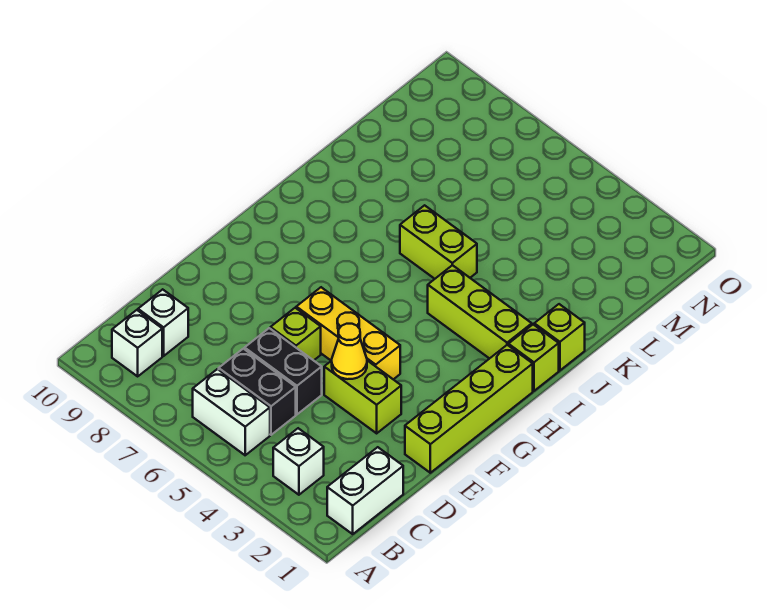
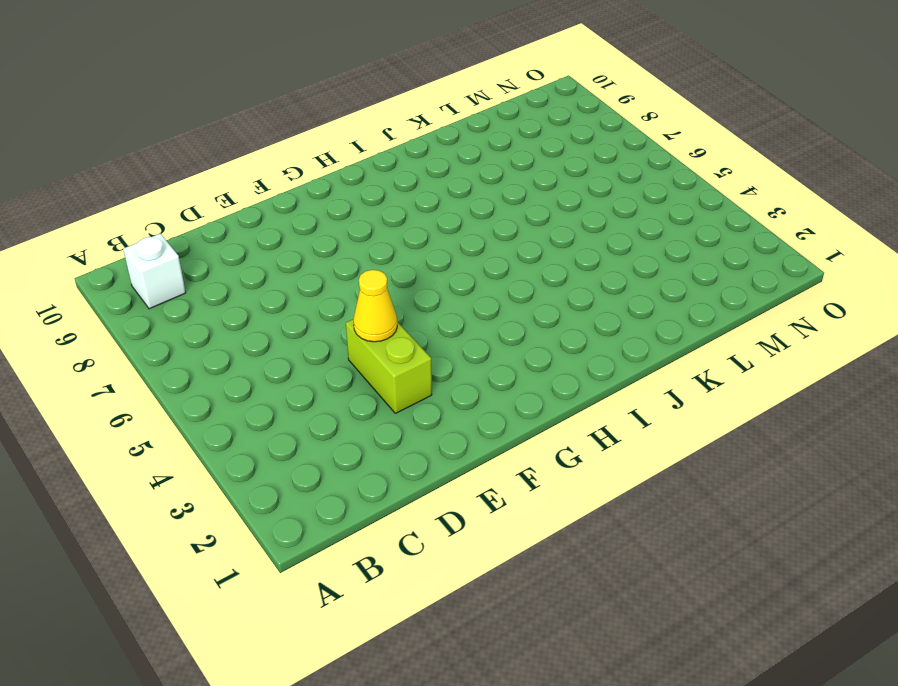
none -> white brick B1:C1 level 1
none -> white brick B3 level 1
none -> white brick B5:B6 level 1

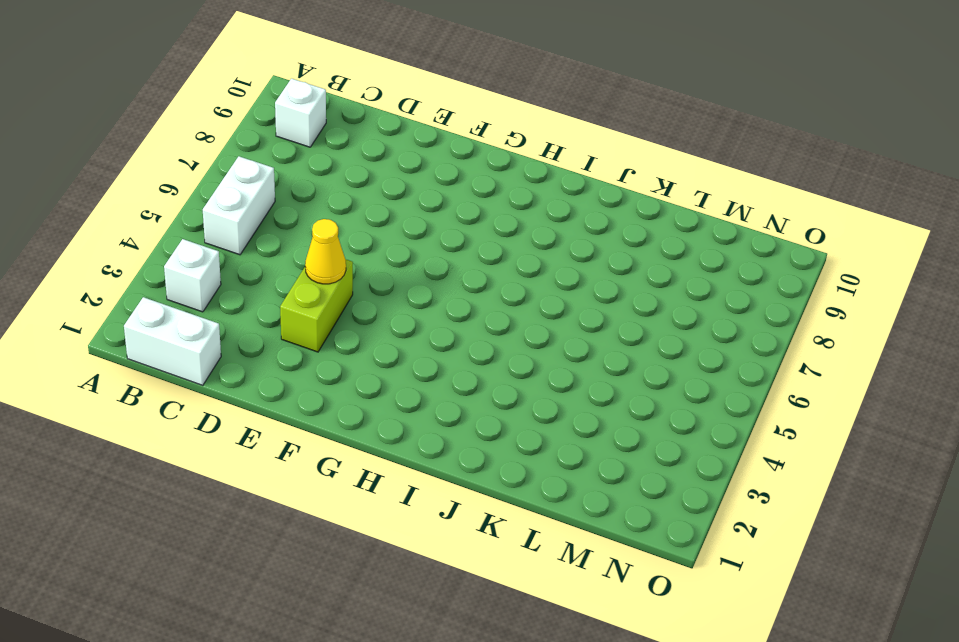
none -> black brick C5:C6 level 1
none -> white brick C9 level 1
none -> black brick D5:D6 level 1

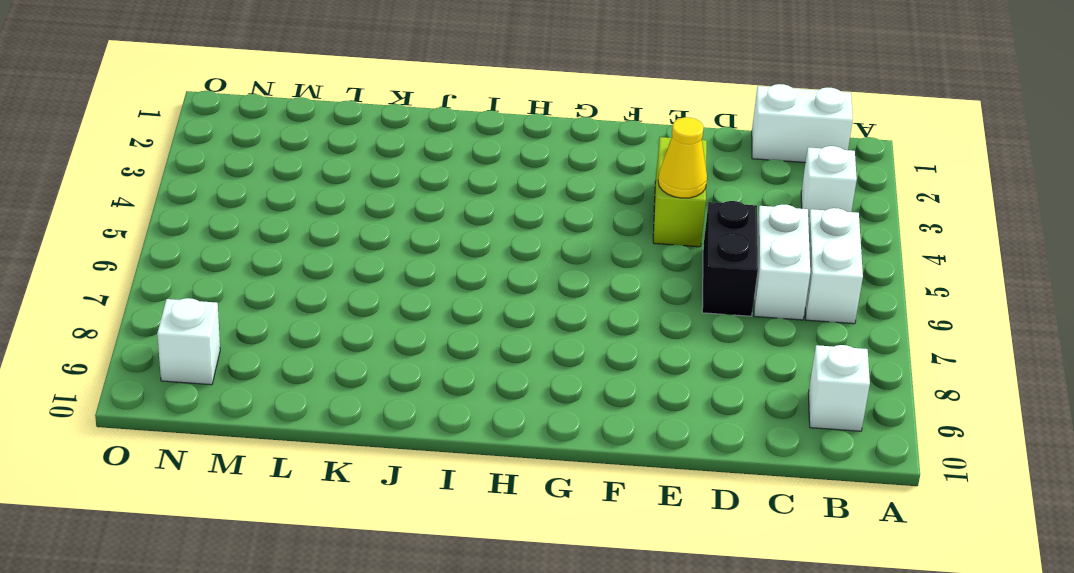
white brick C5:C6 level 1 -> black brick C5:C6 level 1
white brick N9 level 1 -> white brick C9 level 1
none -> lime brick E1:H1 level 1
none -> lime brick E6 level 1
none -> yellow brick F4:F6 level 1

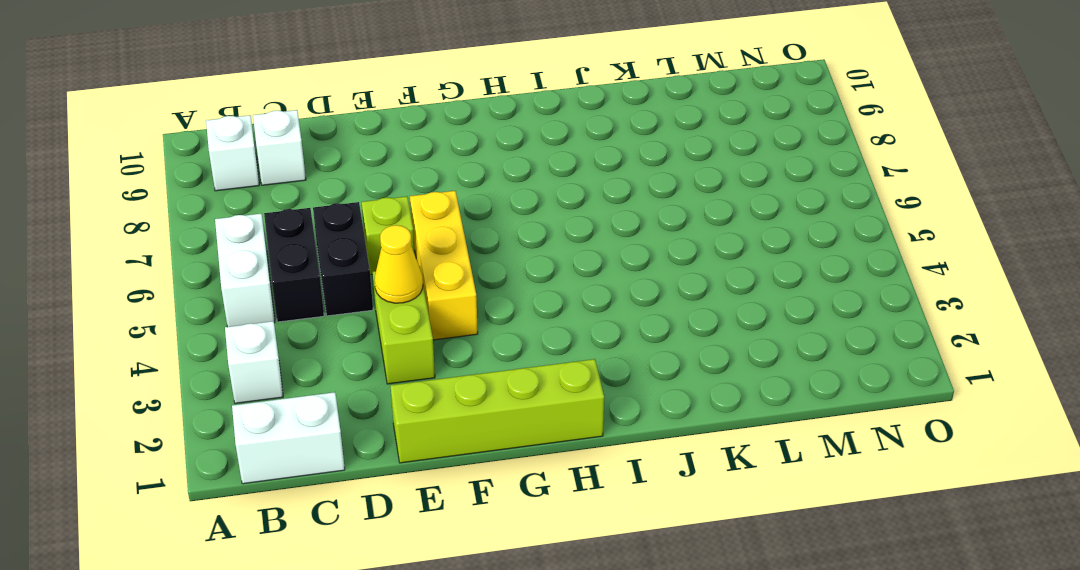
none -> lime brick I1 level 1
none -> lime brick I2:I4 level 1
none -> lime brick J1 level 1

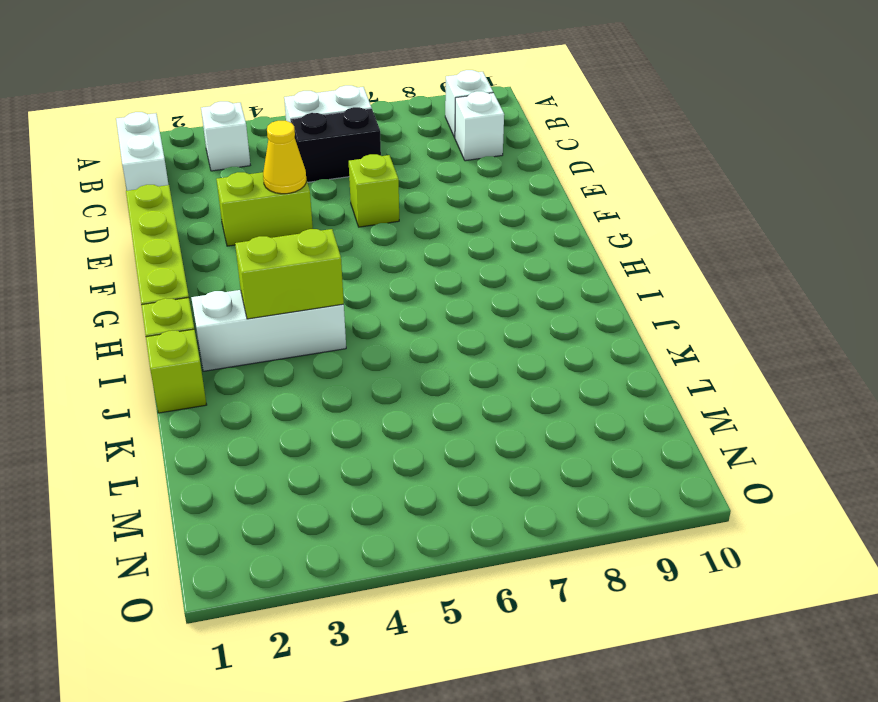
white brick I2:I4 level 1 -> lime brick I2:I4 level 1
lime brick I3:I4 level 2 -> lime brick J5:J6 level 1
none -> black brick D5:D6 level 1
none -> yellow brick F4:F6 level 1

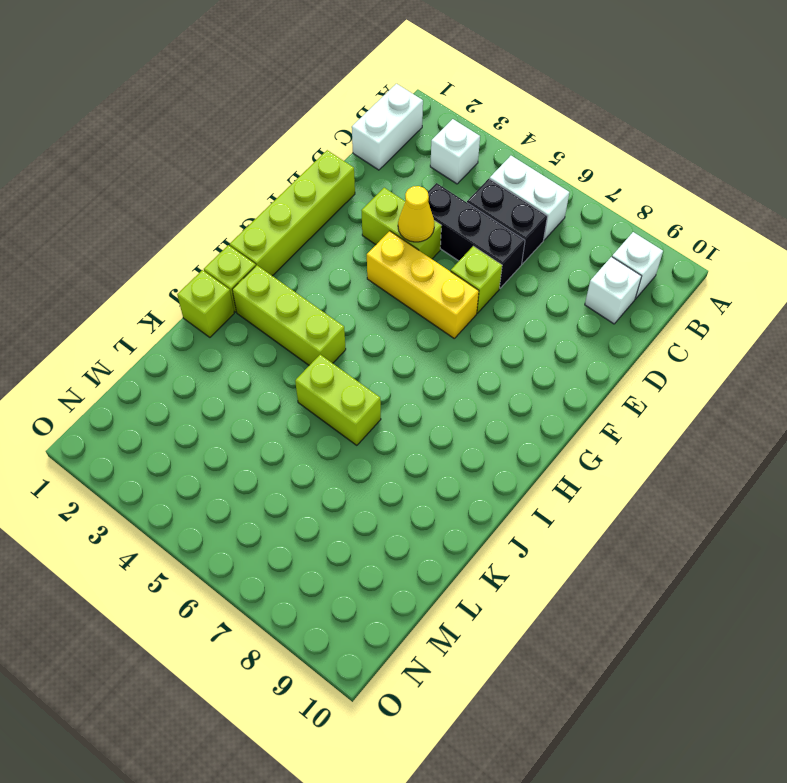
black brick D4:D6 level 1 -> black brick D5:D6 level 1

